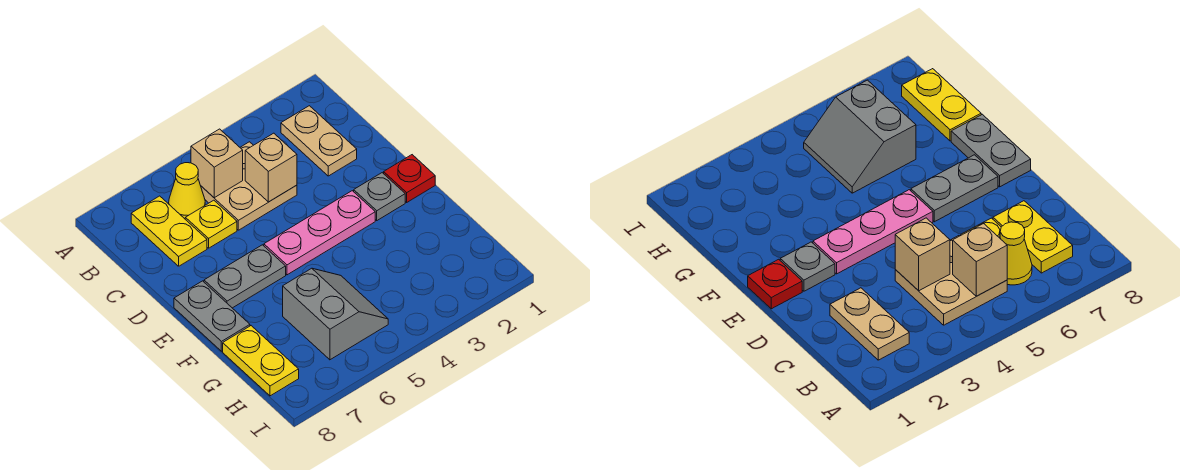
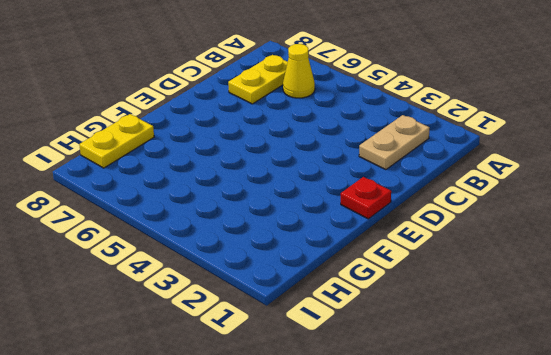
none -> tan plate B4:C5 level 1
none -> yellow plate C6 level 1
none -> grey plate E2 level 1

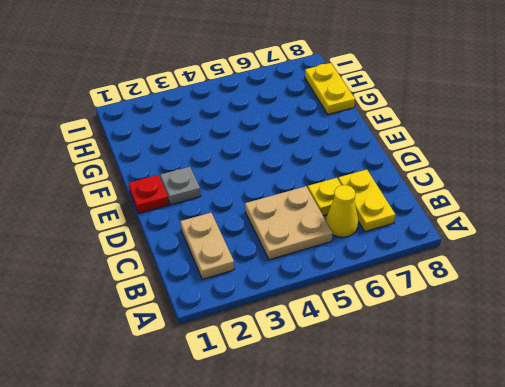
none -> pink plate E3:E5 level 1
none -> grey plate E6:E7 level 1
none -> grey plate E8:F8 level 1

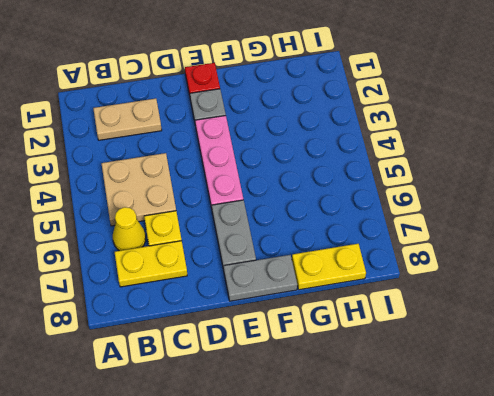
none -> grey slope G5:H6 level 1 top 6
none -> tan brick B5 level 2
none -> tan brick C4 level 2

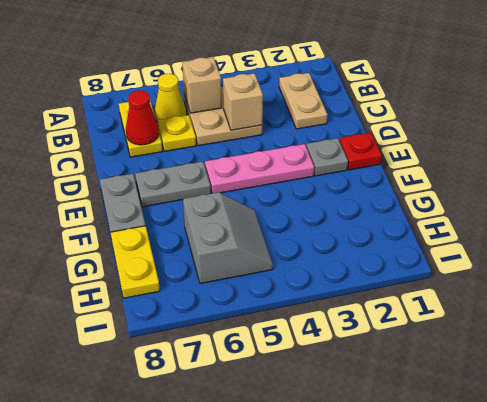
red cone C7 level 2 -> none

